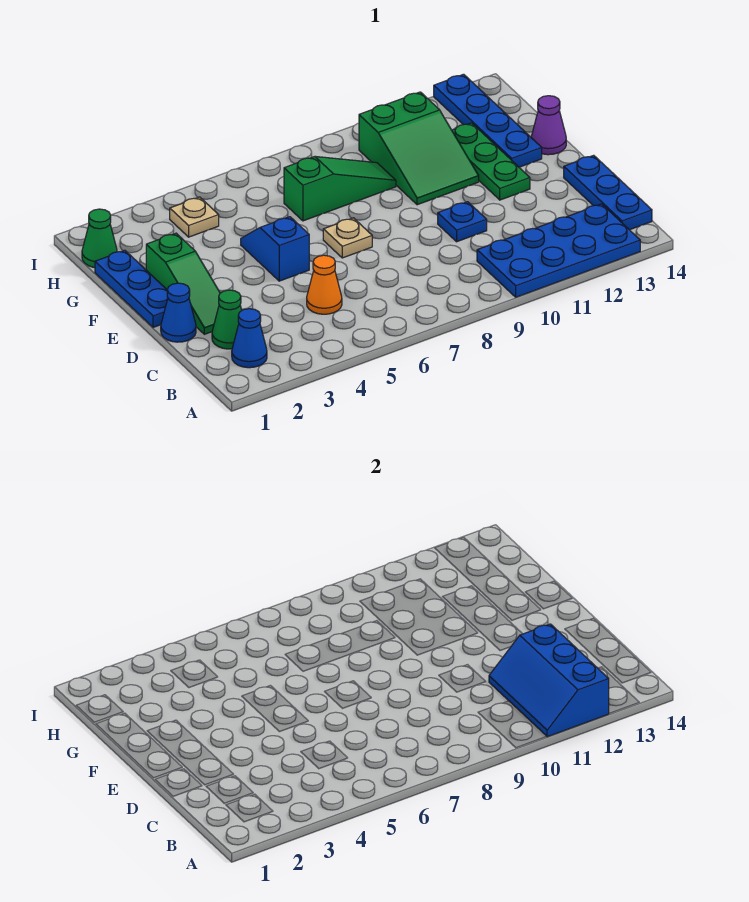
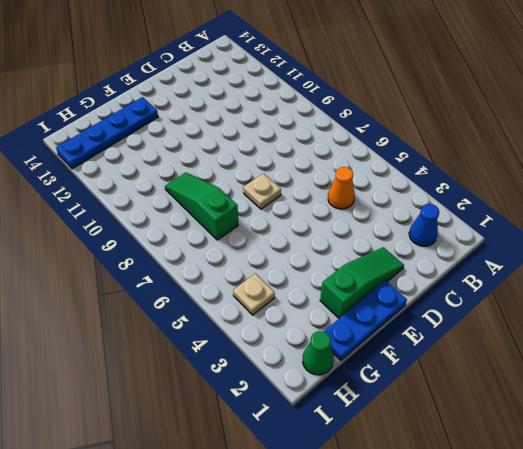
none -> blue plate A10:B13 level 1
none -> blue plate B14:D14 level 1
none -> green cone C2 level 1

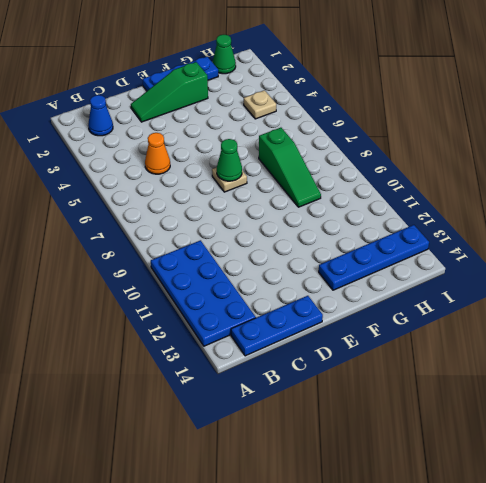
green cone E7 level 2 -> green cone C2 level 1
none -> blue cone D1 level 1
none -> blue plate D10 level 1
none -> blue slope E5:F5 level 1 top E

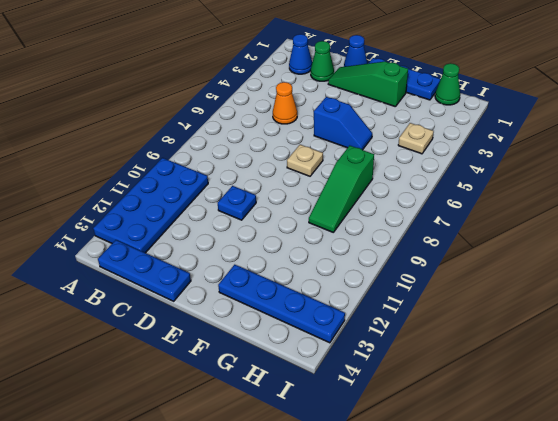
none -> green plate E12:G12 level 1
none -> green slope F10:H11 level 1 top H
none -> purple cone F14 level 1

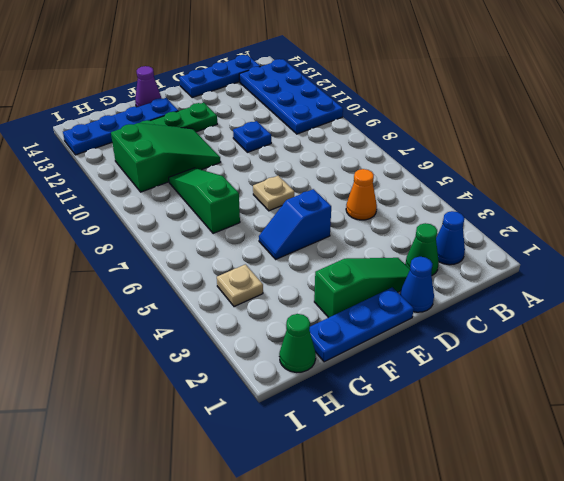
none -> blue slope A11:C12 level 2 top 12

